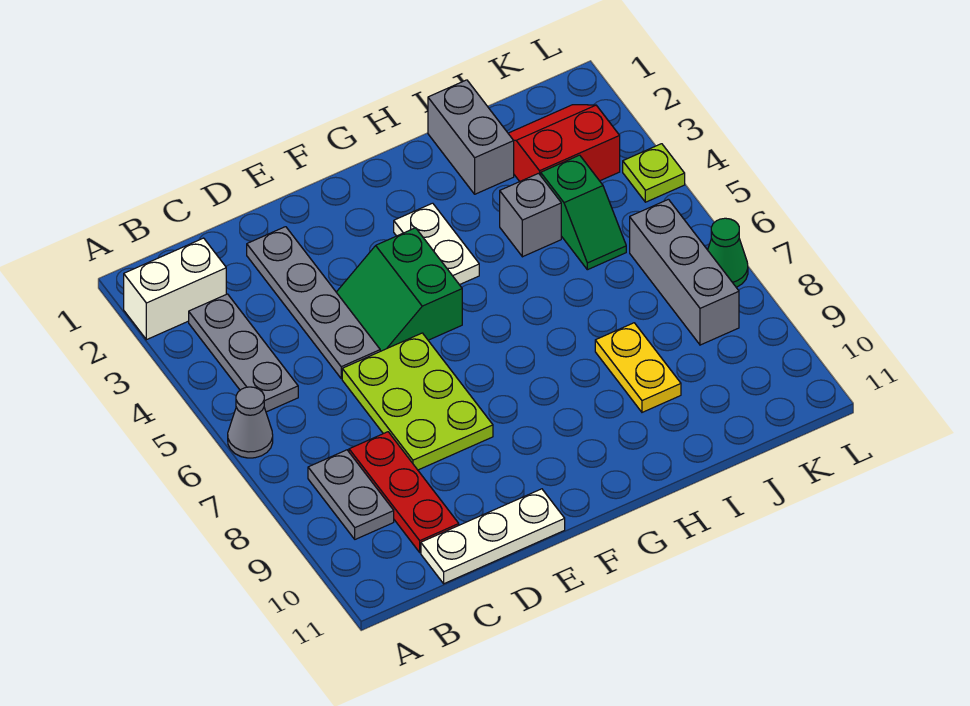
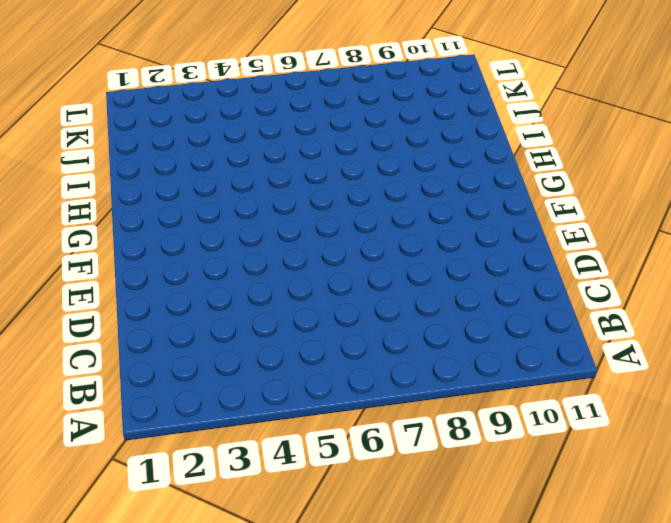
none -> white brick A2:B2 level 1
none -> grey cone A6 level 1
none -> grey plate B3:B5 level 1

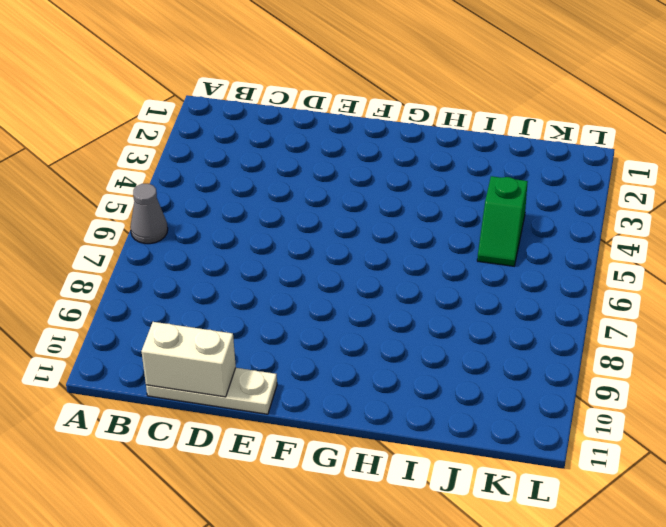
white brick C11:D11 level 2 -> white brick A2:B2 level 1
none -> grey plate B3:B5 level 1
none -> grey plate B8:B9 level 1
none -> red plate C8:C10 level 1

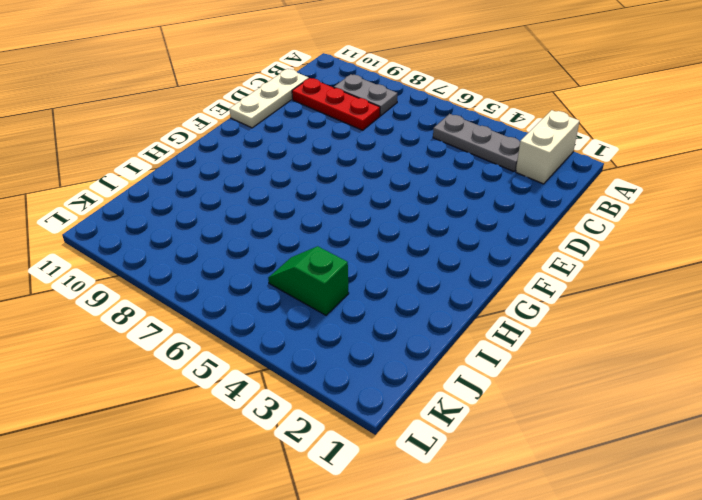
none -> grey cone A6 level 1
none -> grey plate D2:D5 level 1
none -> lime plate D6:E8 level 1

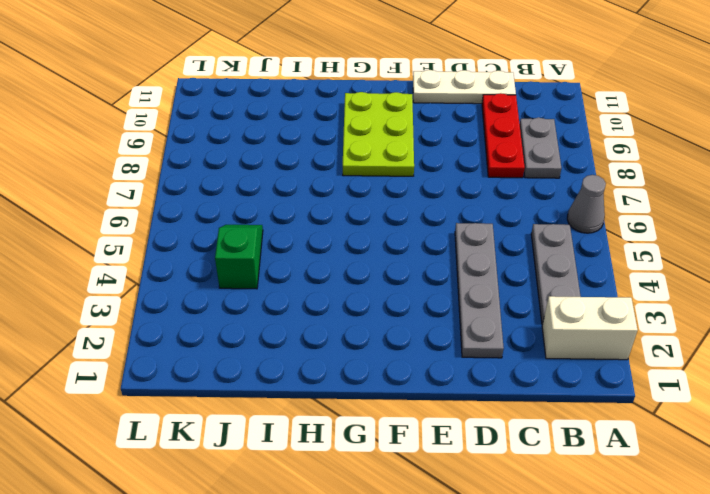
lime plate F8:G10 level 1 -> lime plate D6:E8 level 1
none -> green slope E4:F5 level 1 top F
none -> white plate G3:G4 level 1
none -> grey brick I1:I2 level 1

